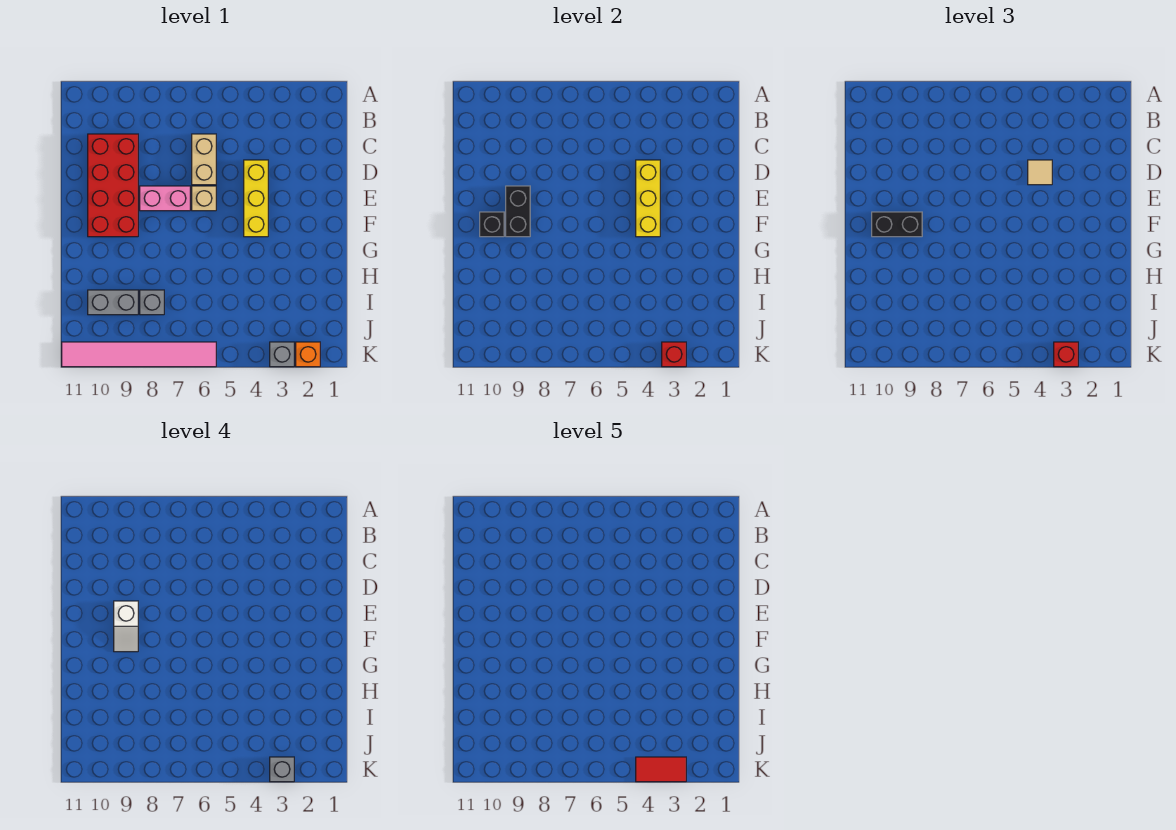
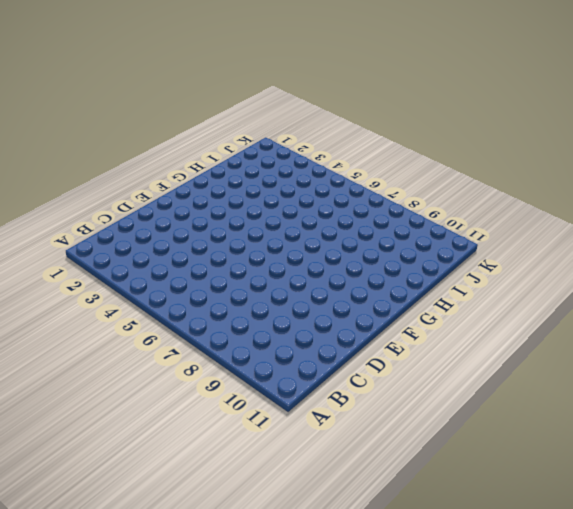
none -> tan brick C6:D6 level 1
none -> red brick C9:F10 level 1
none -> yellow brick D4:F4 level 1

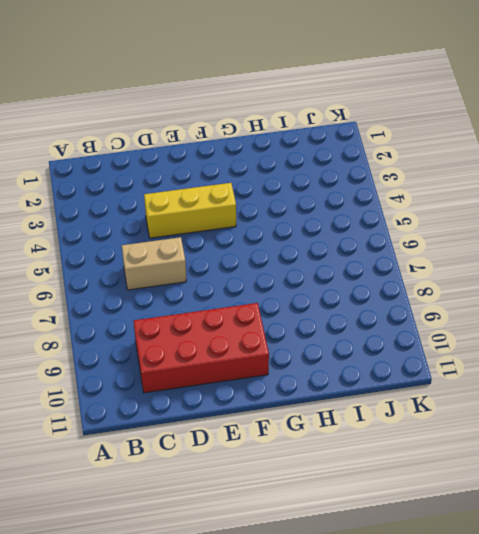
none -> tan brick E6 level 1
none -> pink brick E7:E8 level 1
none -> grey brick I8 level 1

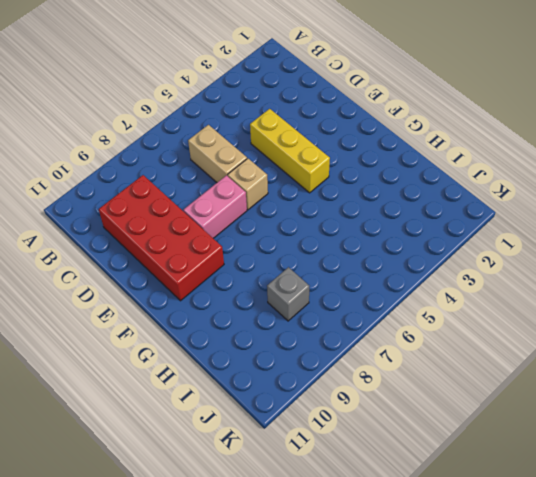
none -> grey brick I9:I10 level 1
none -> orange brick K2 level 1
none -> grey brick K3 level 1

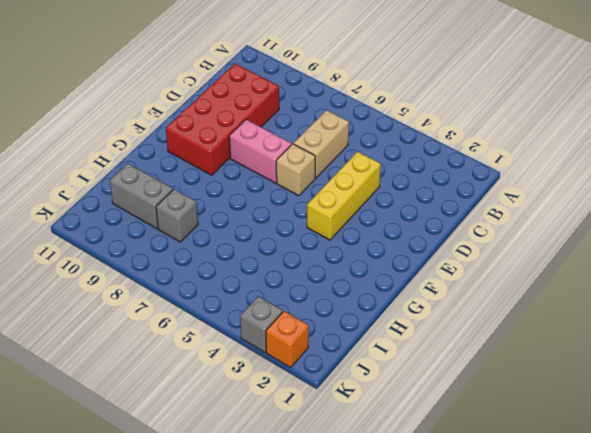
none -> pink tile K6:K11 level 1
none -> yellow brick D4:F4 level 2
none -> black brick E9:F9 level 2

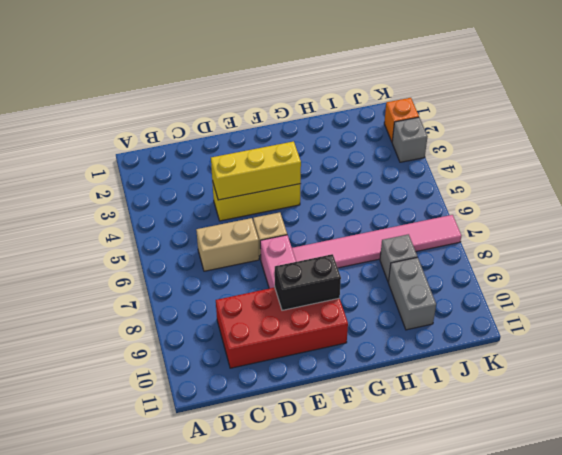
pink tile F7:K7 level 1 -> pink tile K6:K11 level 1
none -> black brick F10 level 2
none -> red brick K3 level 2
none -> tan tile D4 level 3

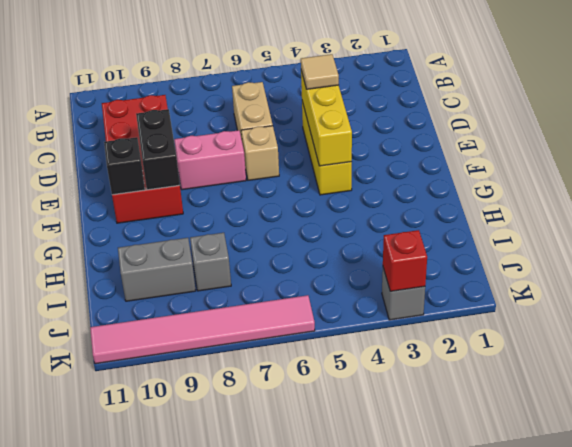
none -> orange brick K2 level 1
none -> black brick F9:F10 level 3
none -> red brick K3 level 3

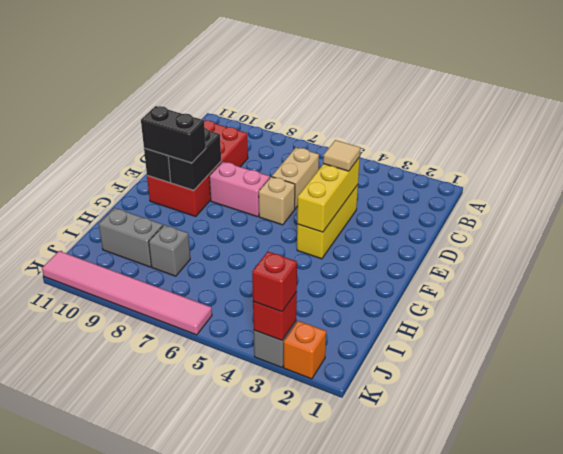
none -> white slope E9:F9 level 4 top E
none -> grey brick K3 level 4
none -> red tile K3:K4 level 5

